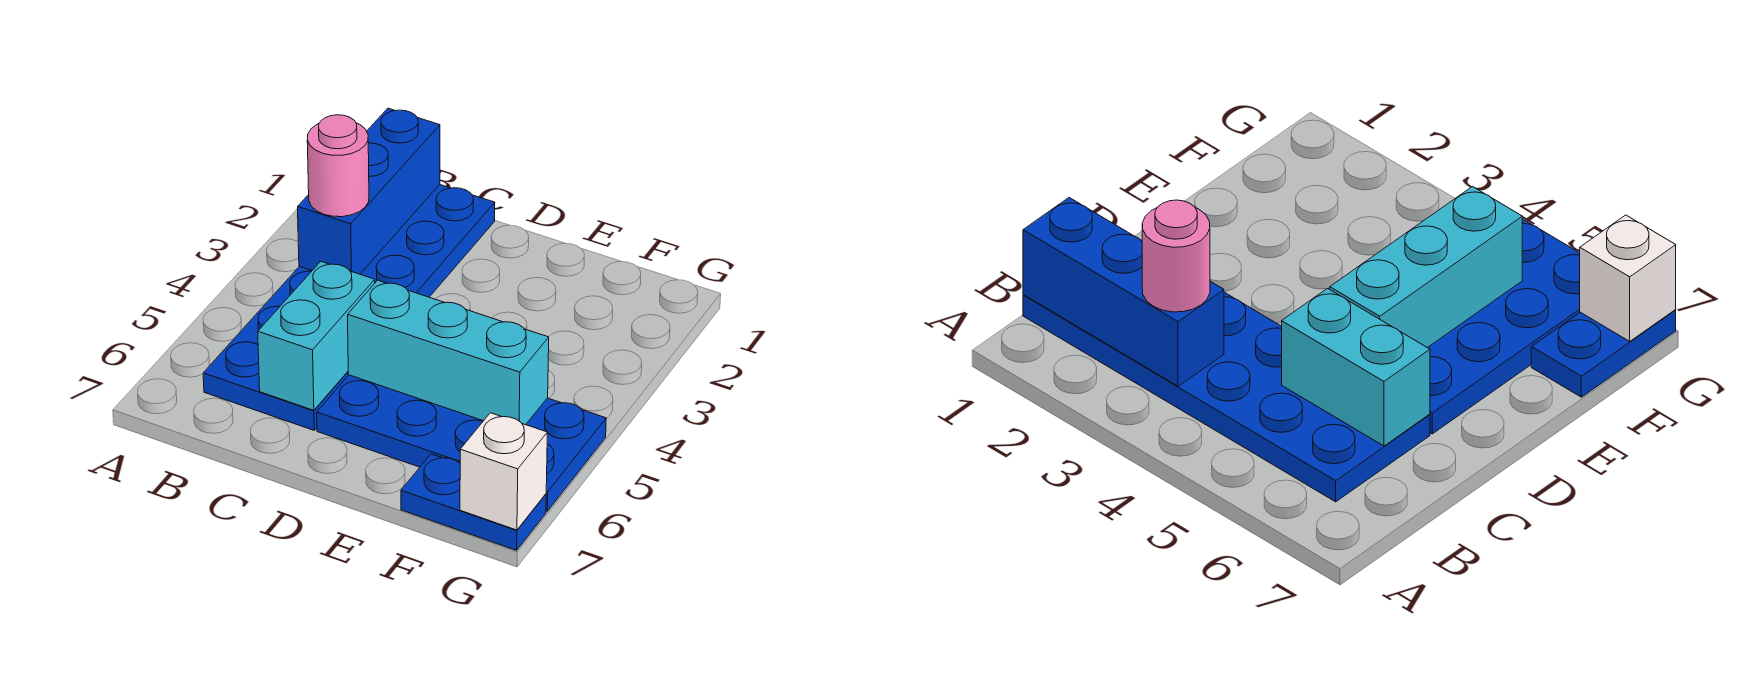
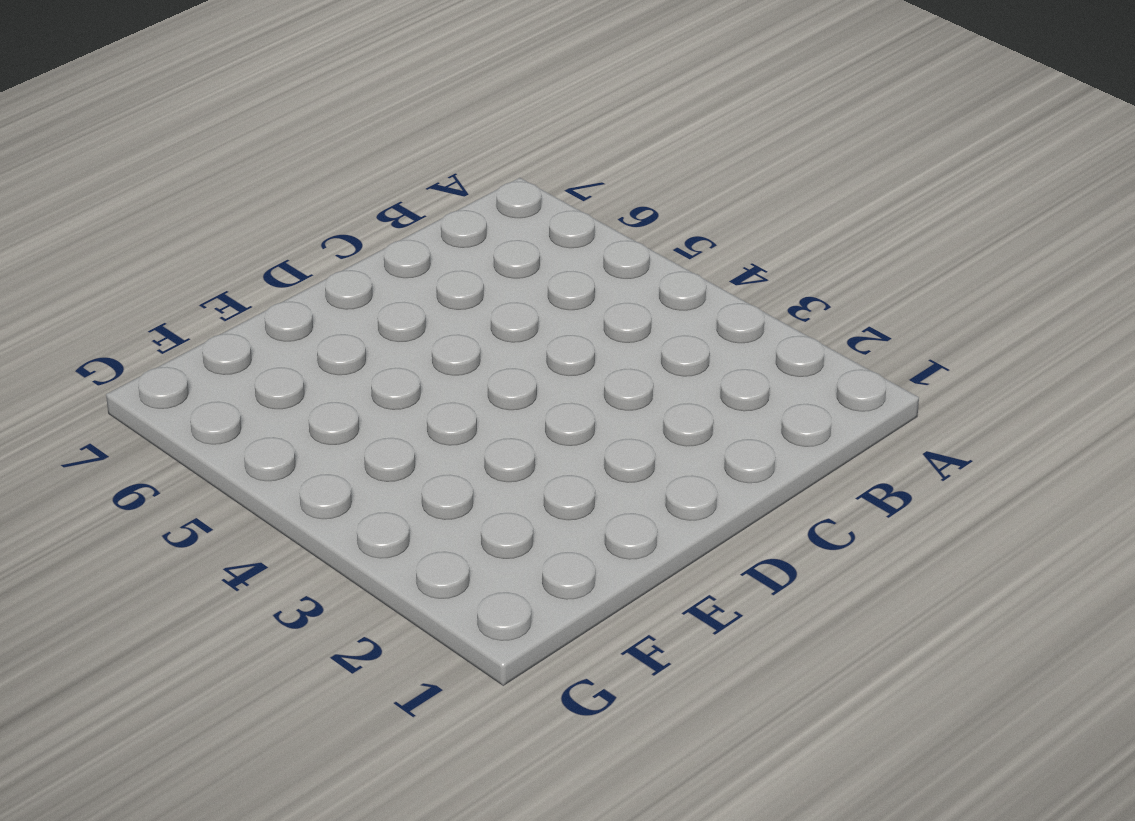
none -> blue plate B1:C6 level 1
none -> blue plate D5:G6 level 1

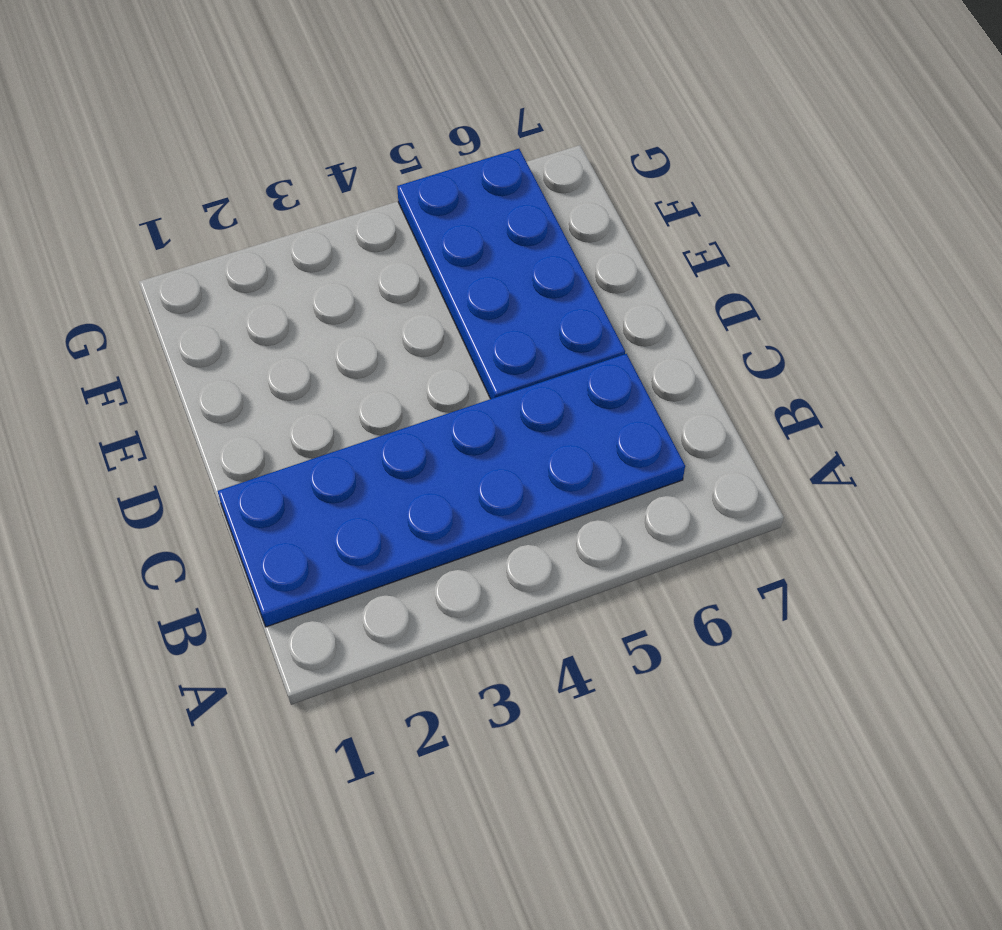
none -> blue plate F7:G7 level 1
none -> blue brick B1:B3 level 2

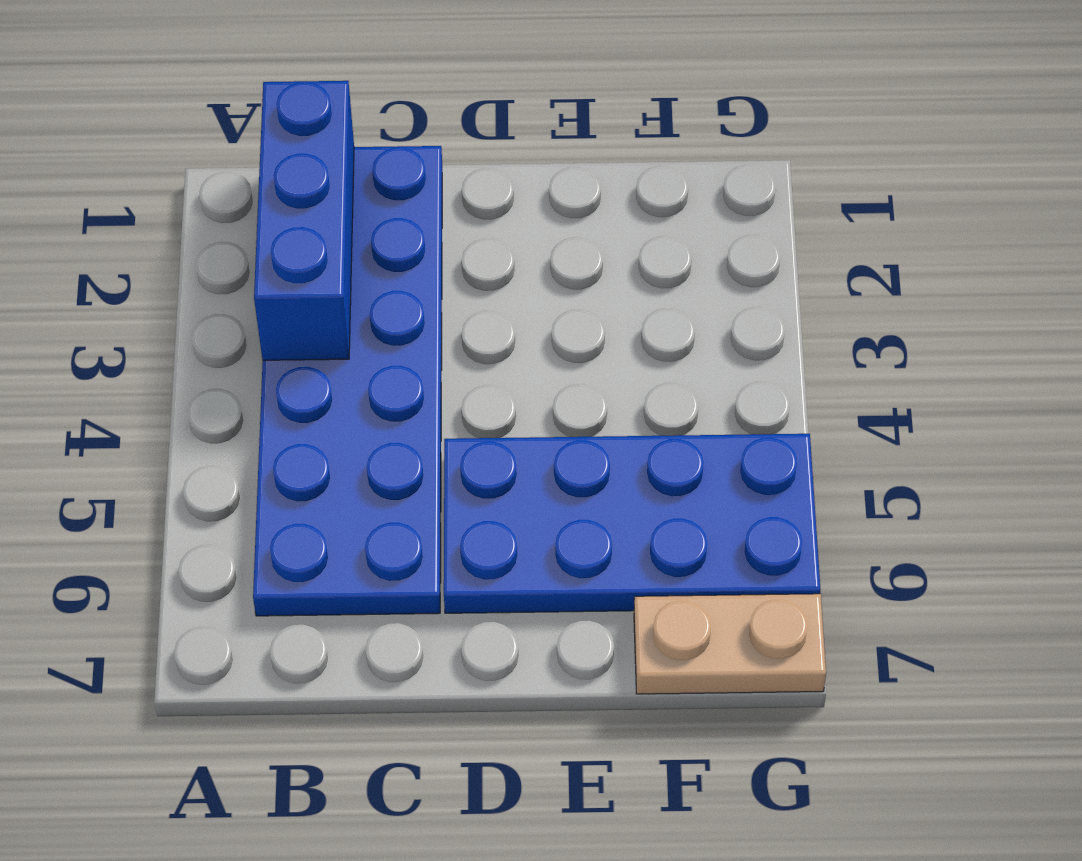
tan plate F7:G7 level 1 -> blue plate F7:G7 level 1
none -> cyan brick C5:C6 level 2
none -> cyan brick D5:F5 level 2

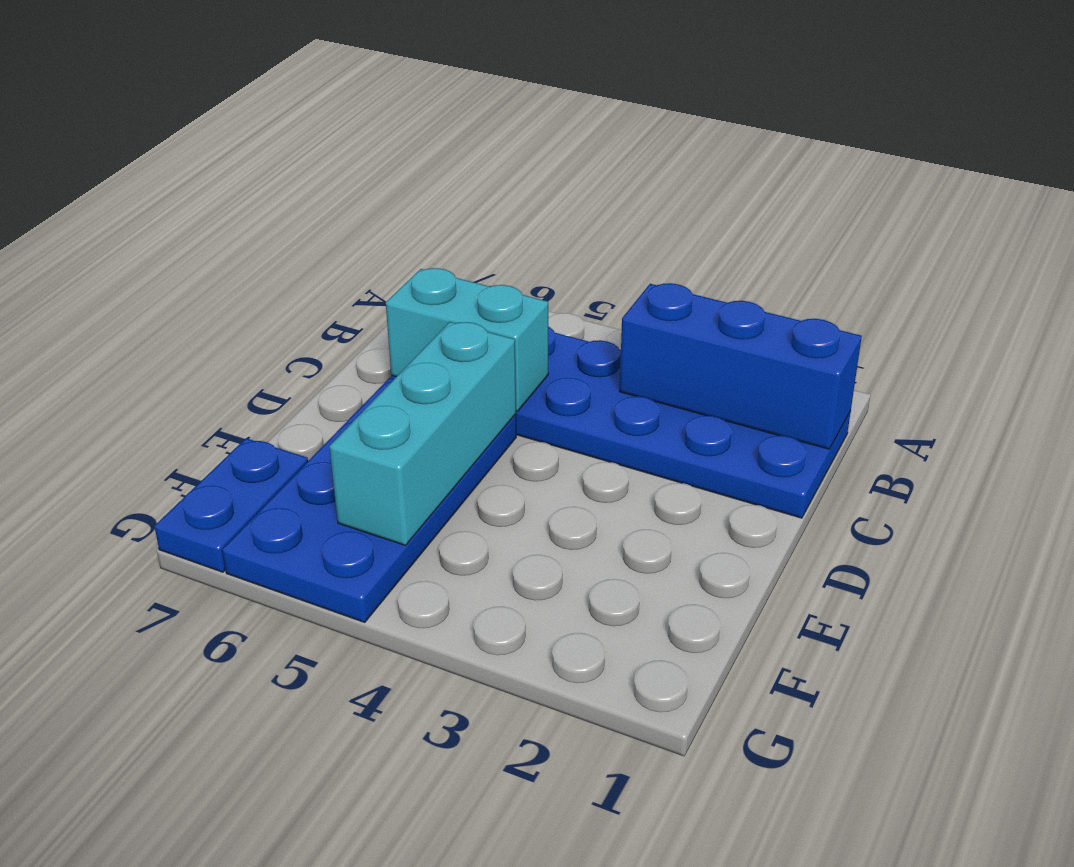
none -> white brick G7 level 2
none -> pink round brick B3 level 3

